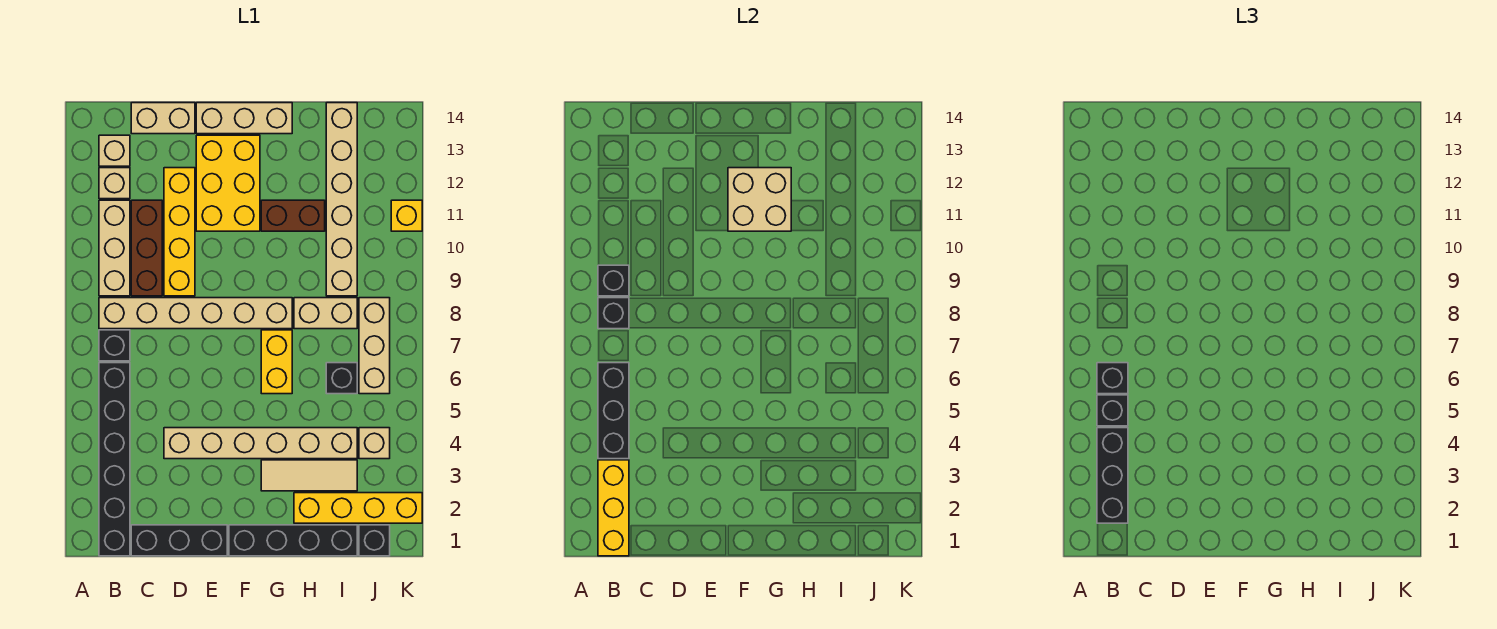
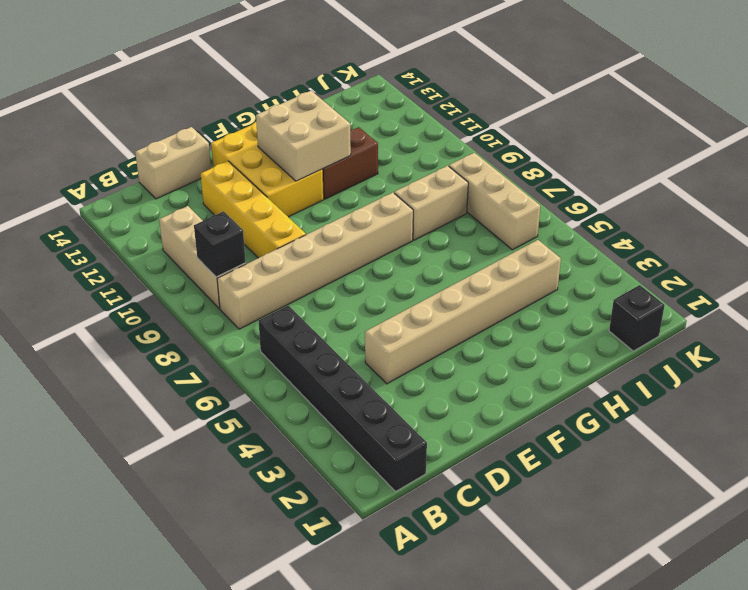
none -> black brick B7 level 1
none -> tan brick B12 level 1
none -> tan brick B13 level 1
none -> black brick C1:E1 level 1

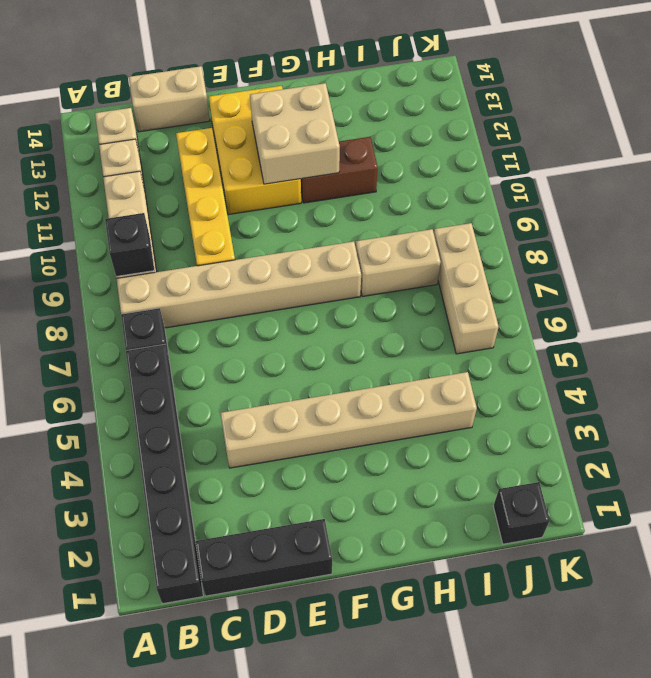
none -> brown brick C9:C11 level 1
none -> tan brick E14:G14 level 1
none -> black brick F1:I1 level 1
none -> tan tile G3:I3 level 1

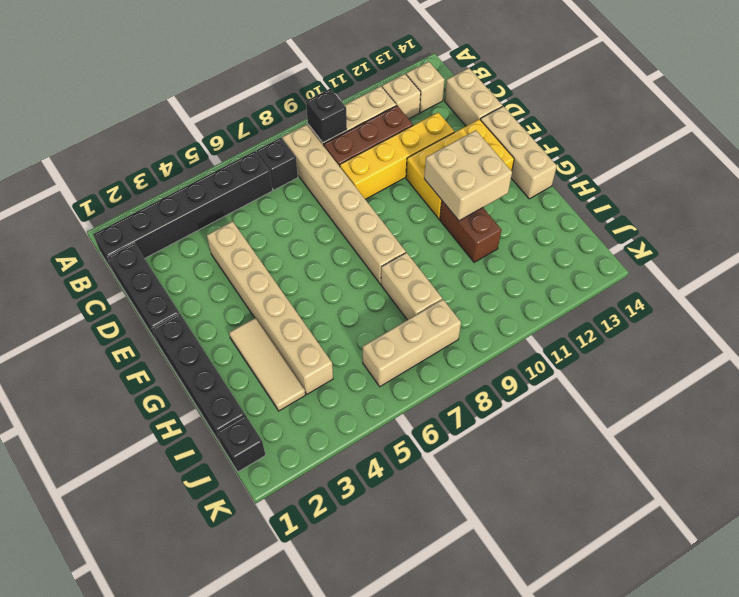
none -> yellow brick G6:G7 level 1
none -> yellow brick H2:K2 level 1
none -> black brick I6 level 1
none -> tan brick I9:I14 level 1

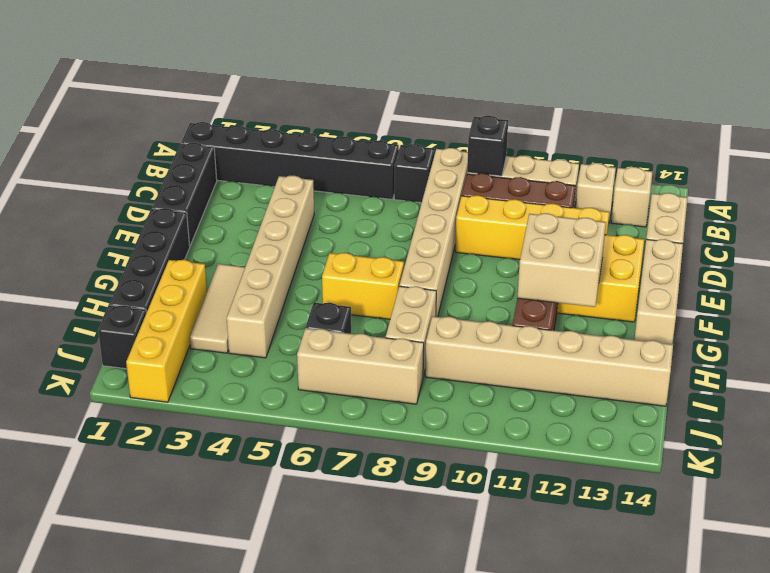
none -> tan brick J4 level 1
none -> yellow brick K11 level 1
none -> yellow brick B1:B3 level 2
none -> black brick B4:B6 level 2

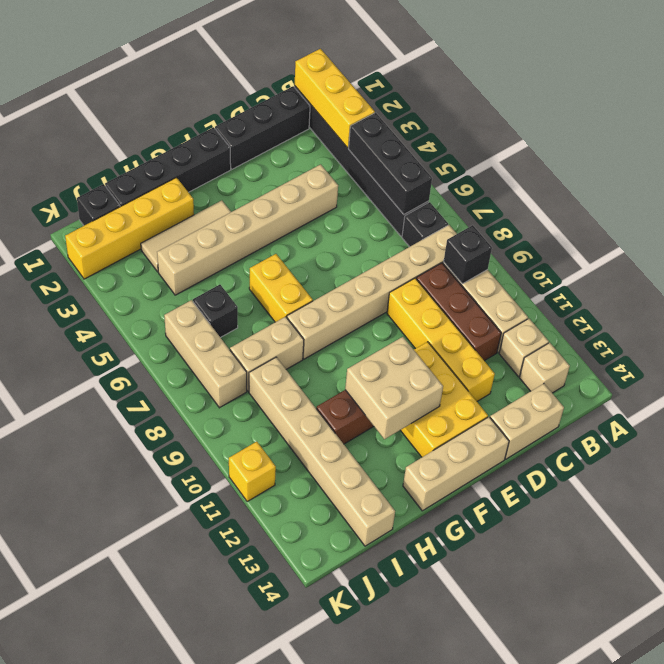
none -> tan brick J4 level 1
none -> black brick B8 level 2
none -> black brick B2:B4 level 3
none -> black brick B5 level 3

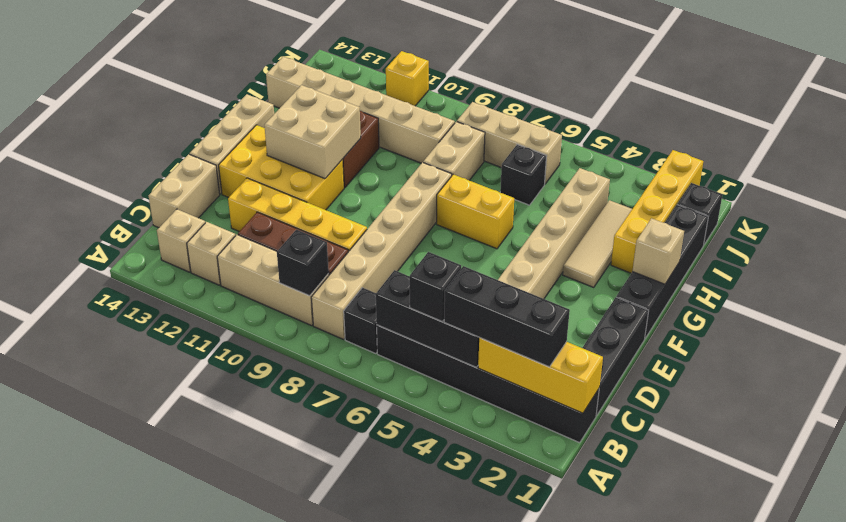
tan brick G1 level 2 -> tan brick J4 level 1
none -> black brick B8 level 2
none -> black brick B6 level 3

